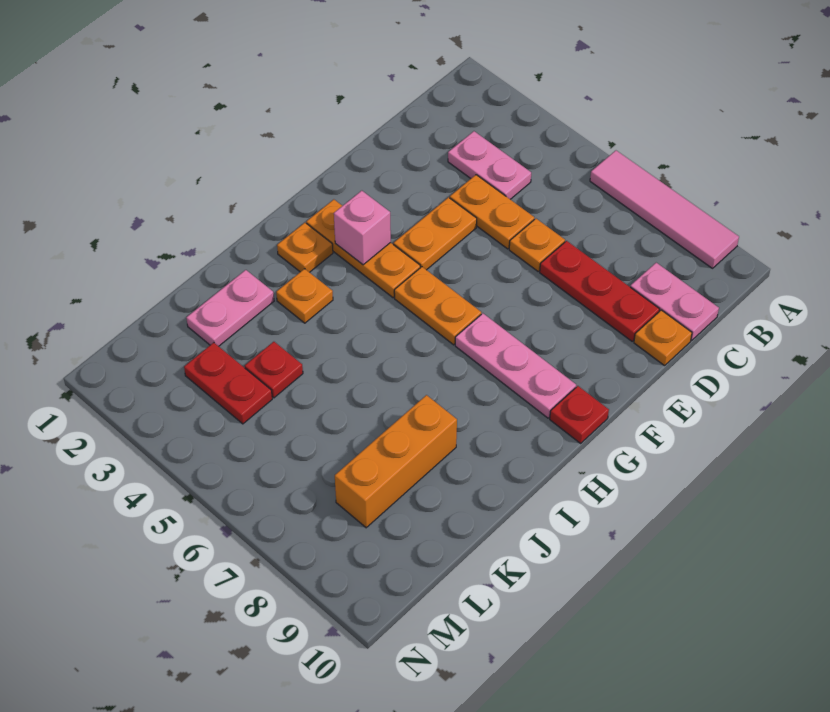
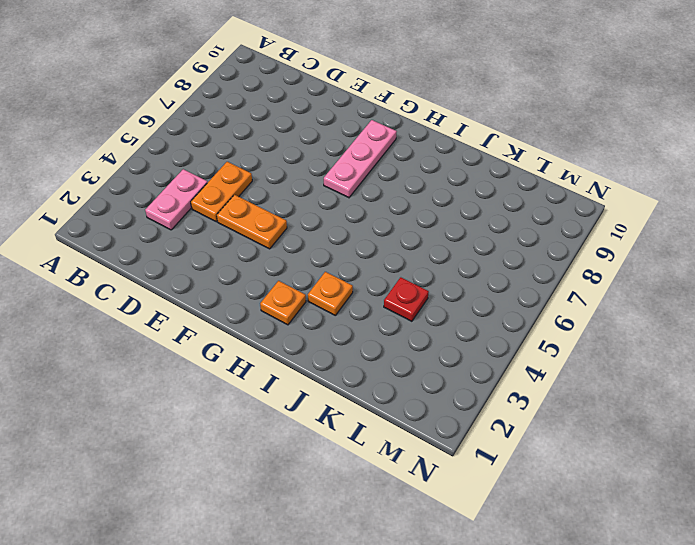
none -> pink tile A6:A9 level 1
none -> pink plate C9:C10 level 1
none -> orange plate D6 level 1

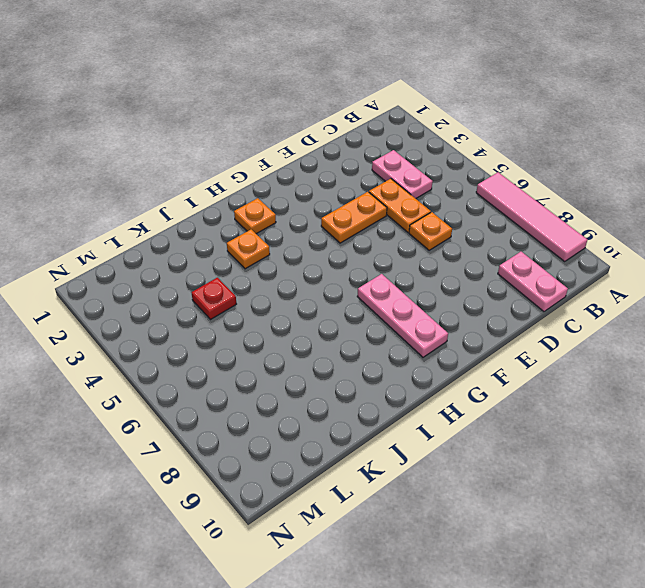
none -> red plate D7:D9 level 1
none -> orange plate D10 level 1
none -> orange plate G2:G4 level 1

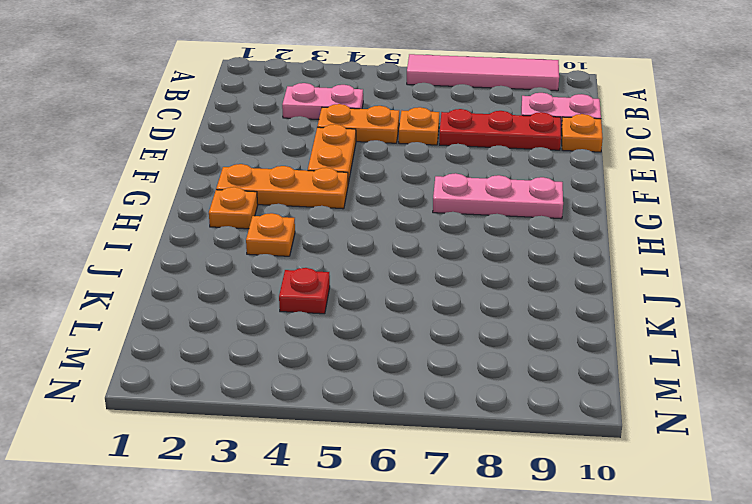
none -> orange plate G5:G6 level 1
none -> red plate G10 level 1
none -> pink plate J2:K2 level 1

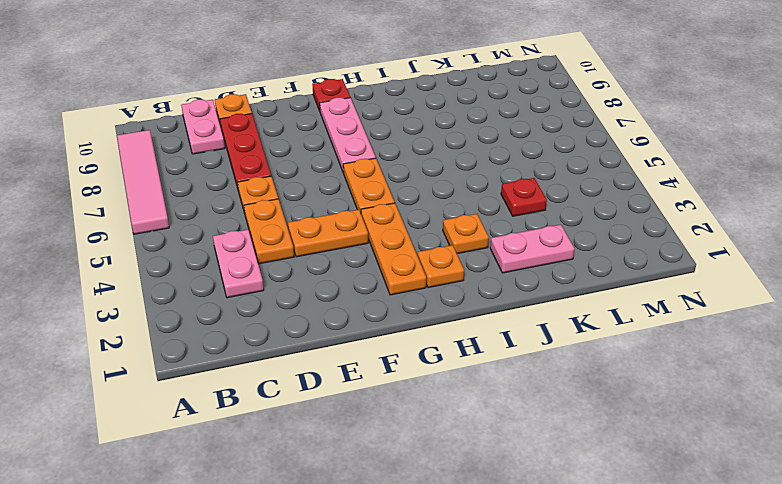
none -> orange brick J8:L8 level 1
none -> red plate L3:L4 level 1
none -> pink brick G3 level 2

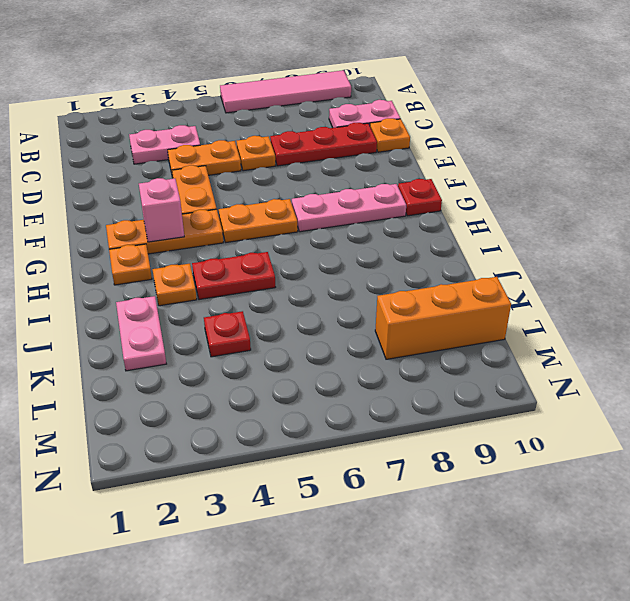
red plate I4:I5 level 1 -> red plate L3:L4 level 1
orange brick L8:L10 level 1 -> orange brick J8:L8 level 1

